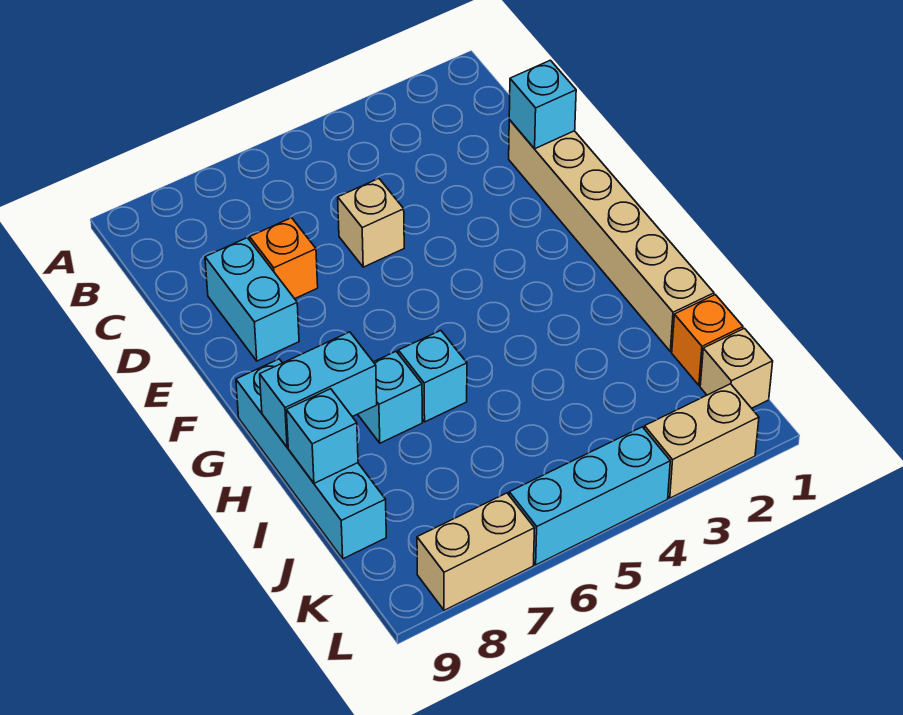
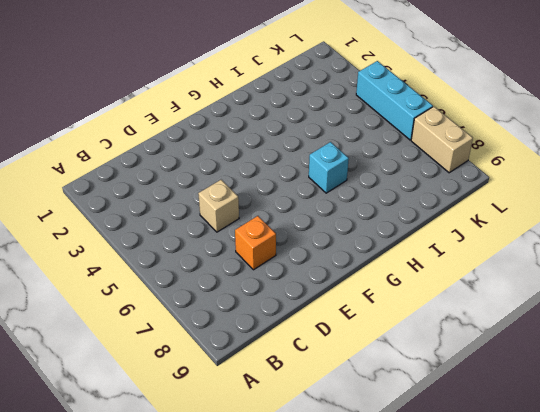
none -> tan brick D1:I1 level 1
none -> cyan brick D8:E8 level 1
none -> cyan brick G9:J9 level 1

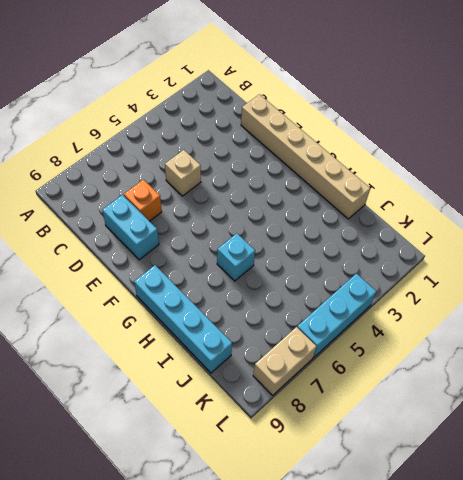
none -> cyan brick H7 level 1
none -> orange brick J1 level 1
none -> tan brick K1 level 1

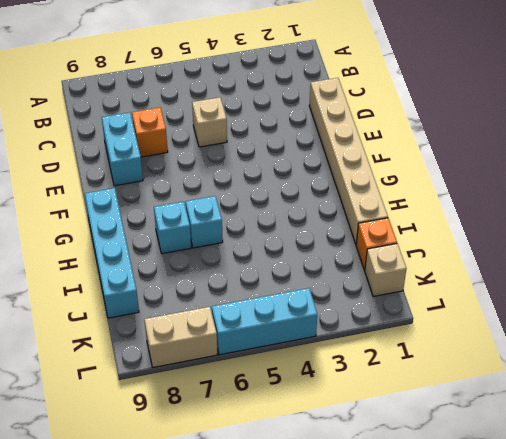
none -> tan brick L2:L3 level 1
none -> cyan brick D1 level 2
none -> cyan brick H8:H9 level 2

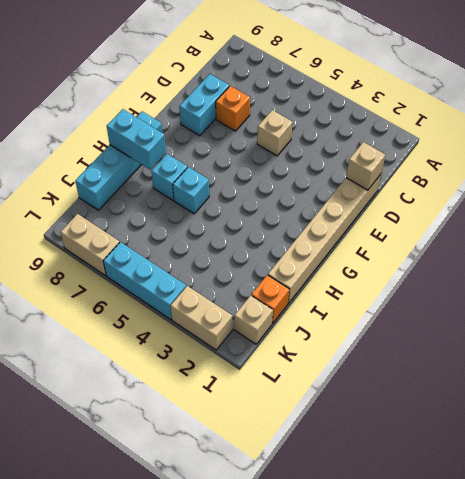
tan brick D1 level 2 -> cyan brick D1 level 2
none -> cyan brick I9 level 2

